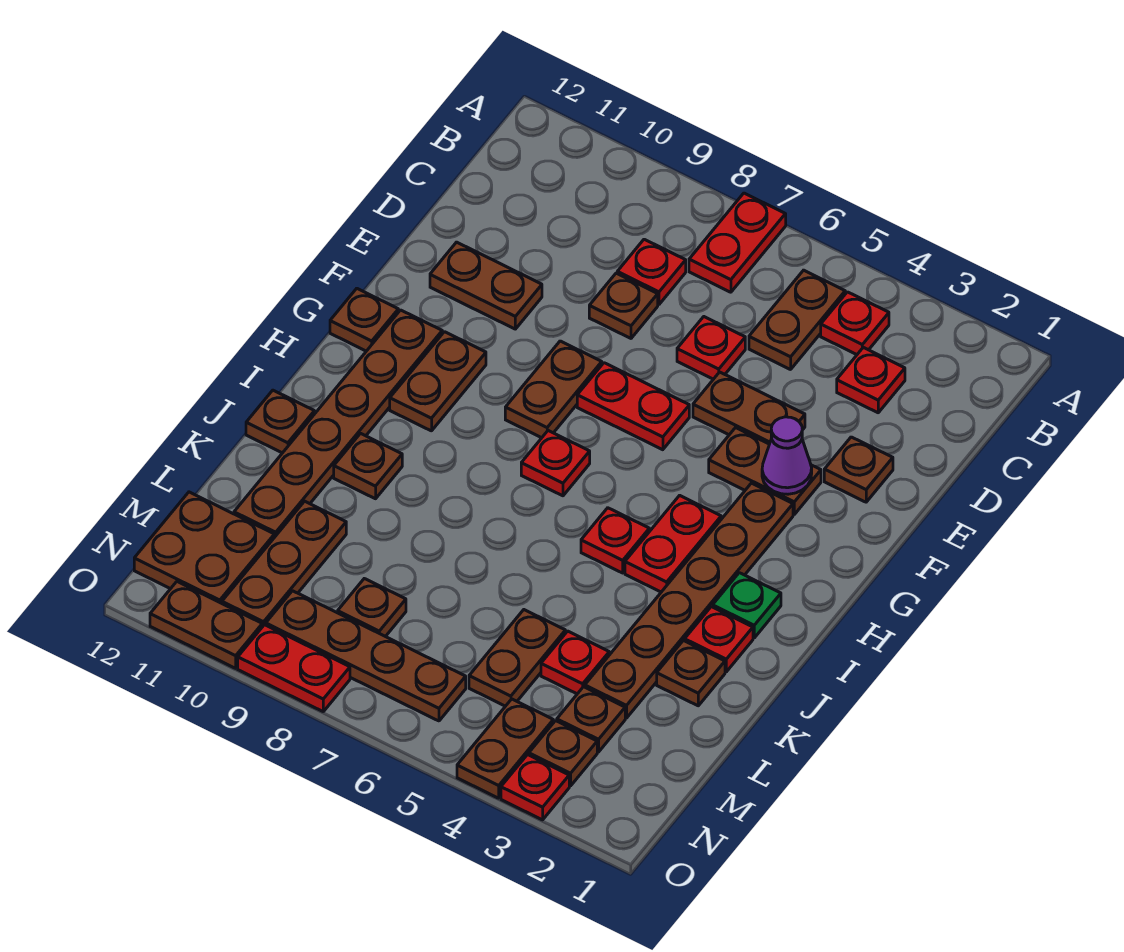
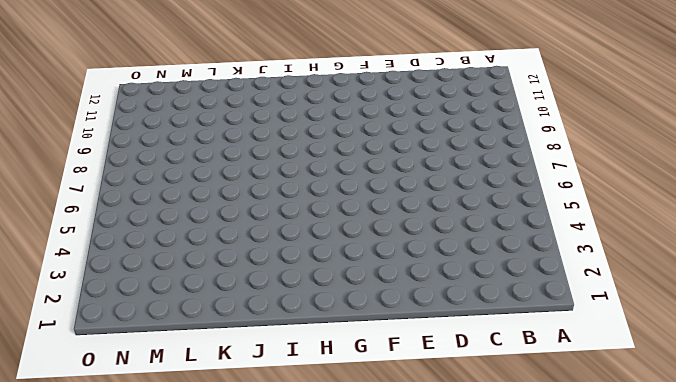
none -> red plate A7:B7 level 1
none -> red plate B4 level 1
none -> brown plate B5:C5 level 1
none -> red plate C3 level 1

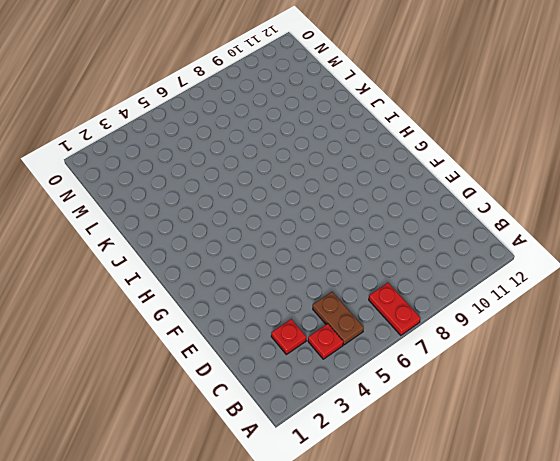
none -> red plate C8 level 1
none -> red plate D6 level 1
none -> brown plate D8 level 1
none -> brown plate E2 level 1

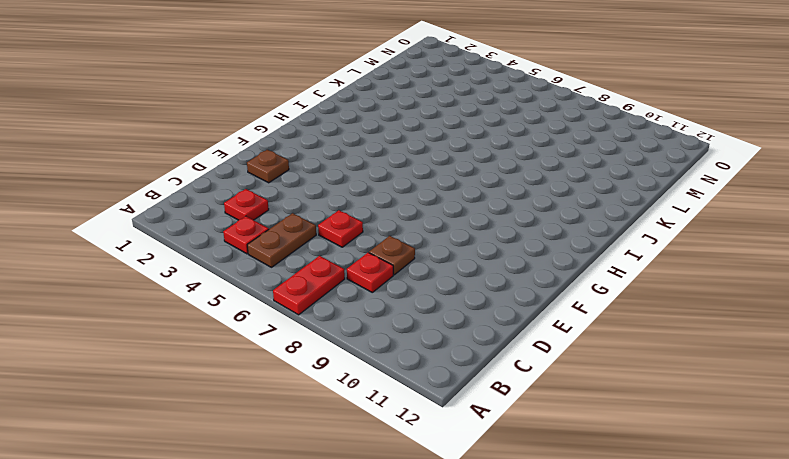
none -> brown plate E4:E5 level 1
none -> brown plate E10:E11 level 1
none -> brown plate F3:F4 level 1
none -> red plate F6:F7 level 1

